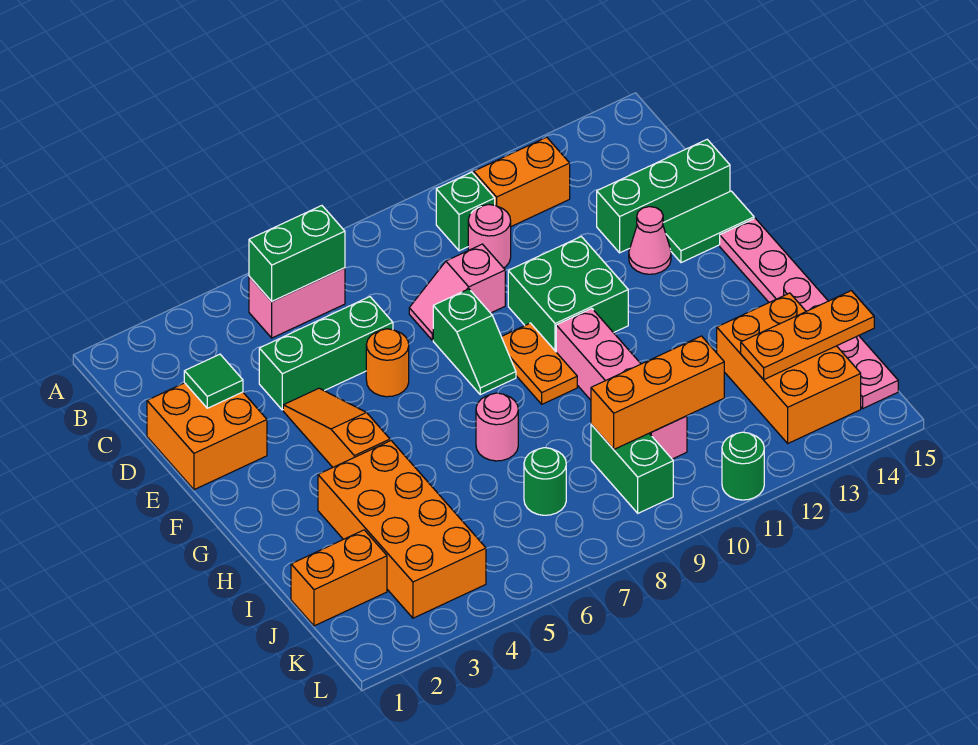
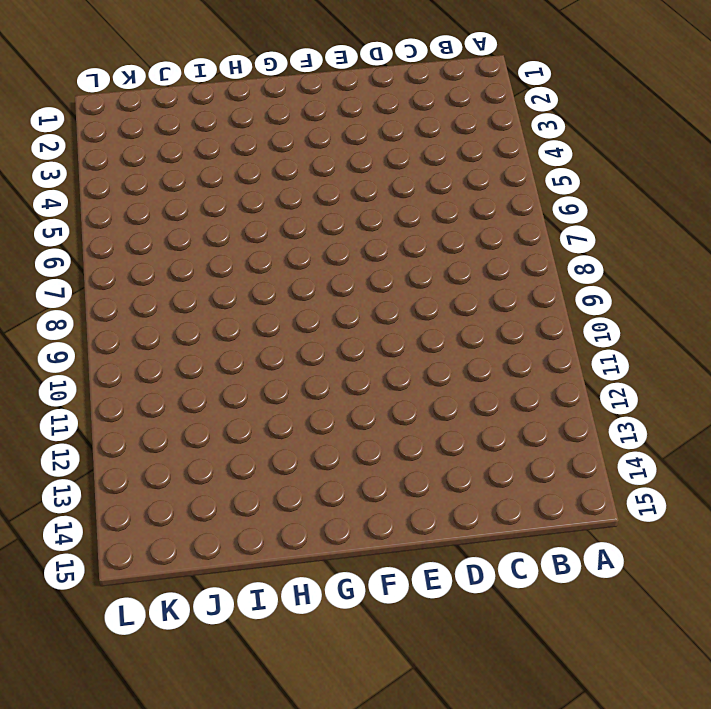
none -> pink brick B5:B6 level 1
none -> green brick B10 level 1
none -> orange brick B11:B12 level 1

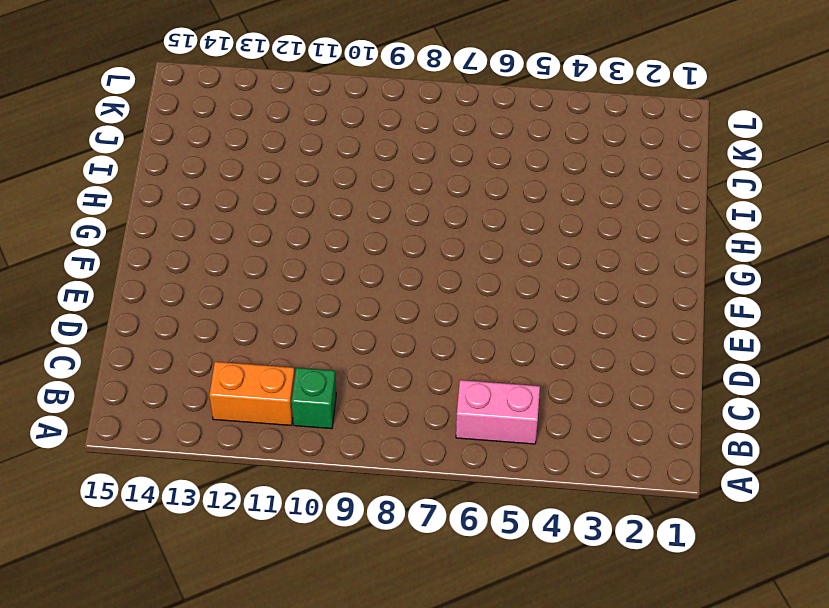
none -> pink round brick C10 level 1
none -> orange brick D1:E2 level 1
none -> green brick D4:D6 level 1

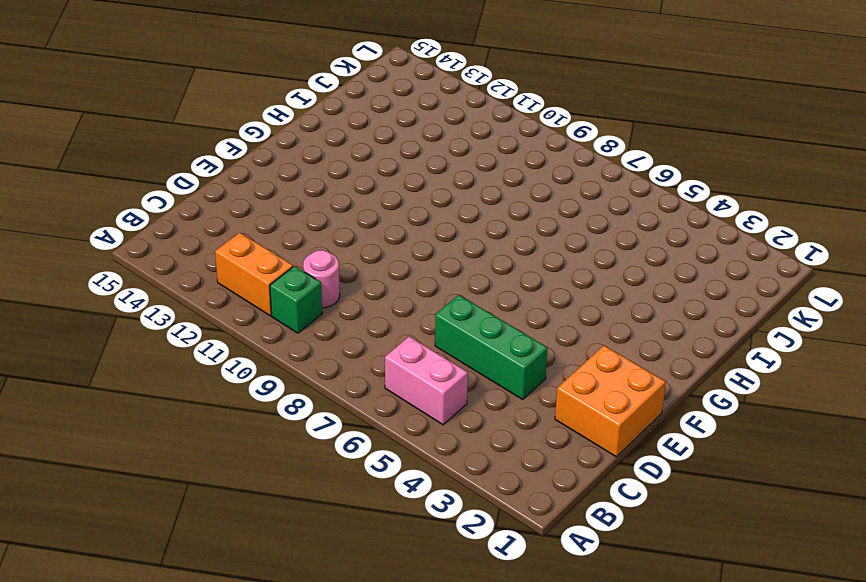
none -> pink slope D8:D9 level 1 top 9
none -> green brick D13:D15 level 1
none -> orange slope E4:G4 level 1 top G

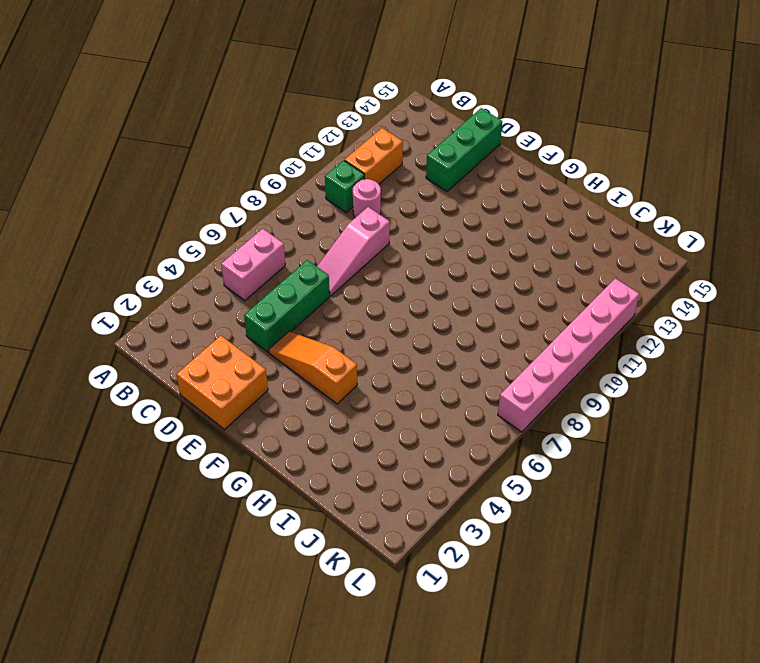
pink slope D7:D9 level 1 top 9 -> pink slope D8:D9 level 1 top 9
pink brick L7:L12 level 1 -> green round brick L11 level 1
none -> orange round brick E6 level 1
none -> green slope E8:F8 level 1 top E
none -> green brick E10:F11 level 1

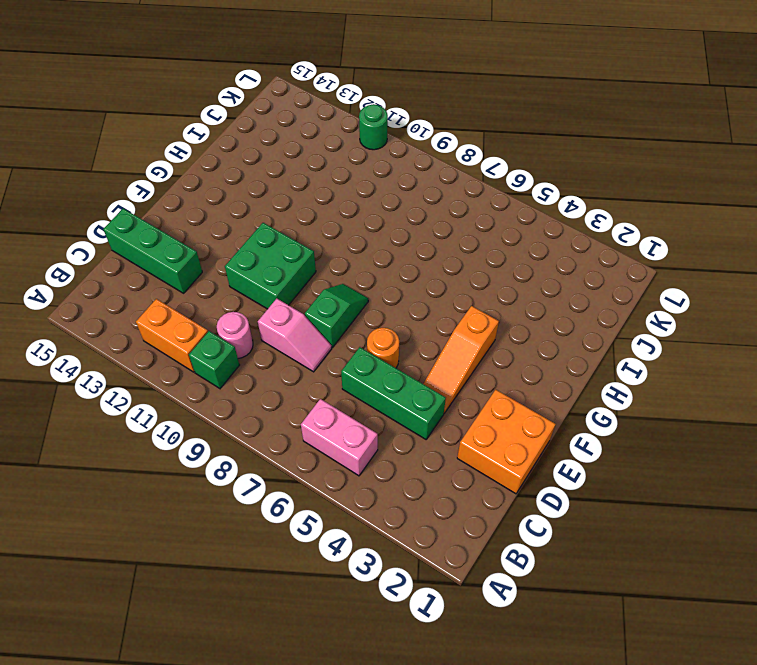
none -> pink cone E13 level 1
none -> green tile E14:E15 level 1
none -> orange plate F9:G9 level 1

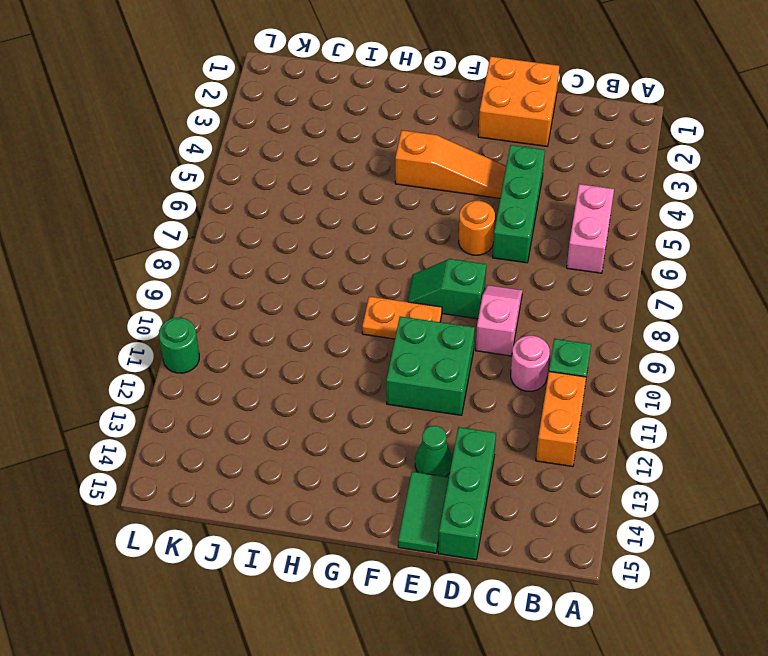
green cone E13 level 1 -> pink cone E13 level 1
none -> pink plate F15:K15 level 1
none -> pink brick G10:J10 level 1
none -> orange brick H3:K4 level 1

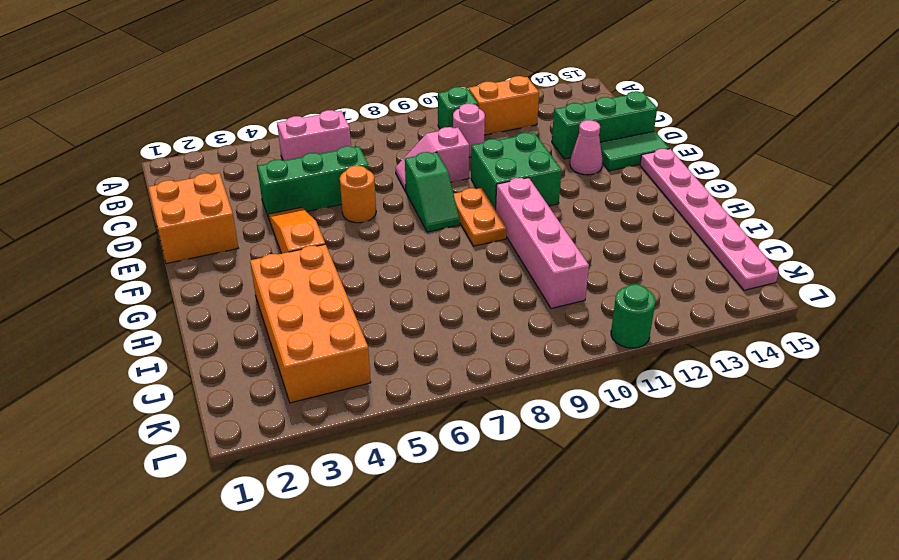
none -> pink round brick H7 level 1
none -> orange brick I13:K14 level 1
none -> orange brick J1:J2 level 1

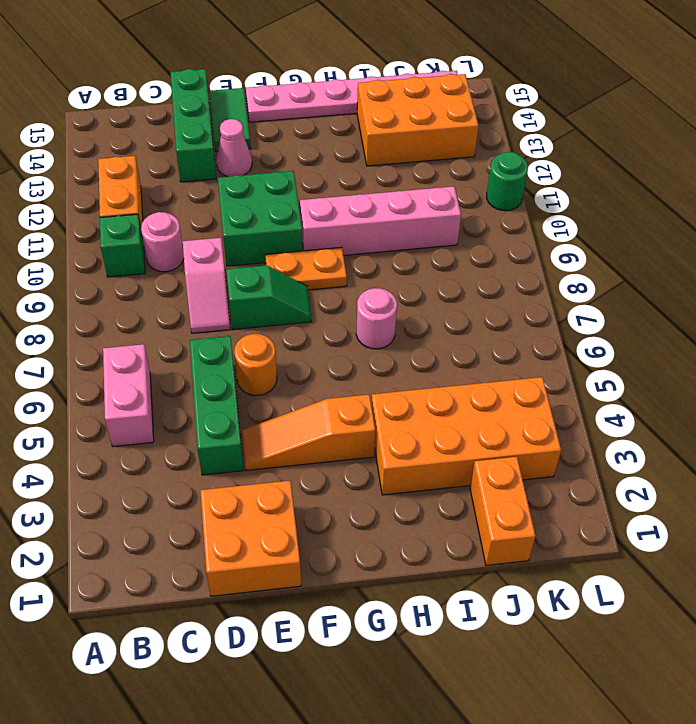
none -> green round brick J7 level 1
none -> green brick J9:K9 level 1
none -> green brick B5:B6 level 2

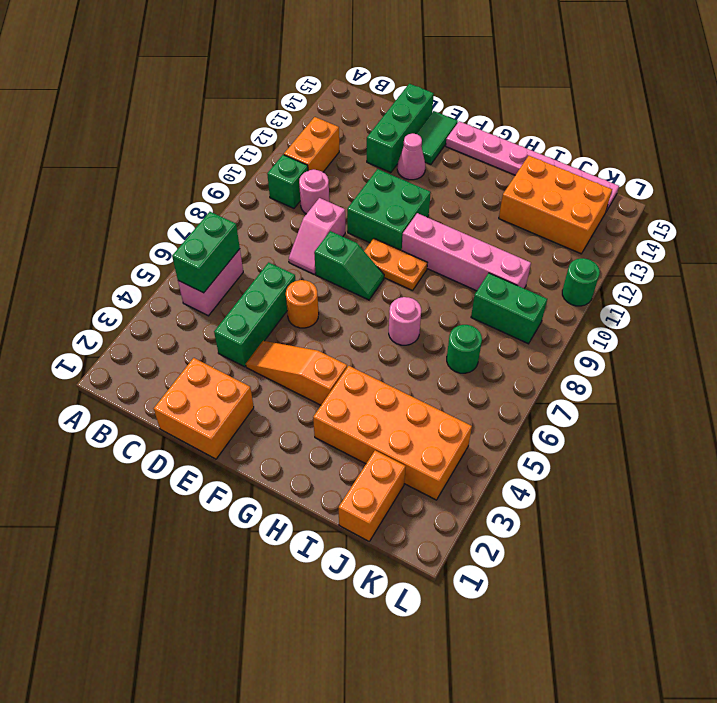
none -> green tile D2 level 2
none -> orange brick J9:J11 level 2
none -> orange plate J13:J15 level 2

